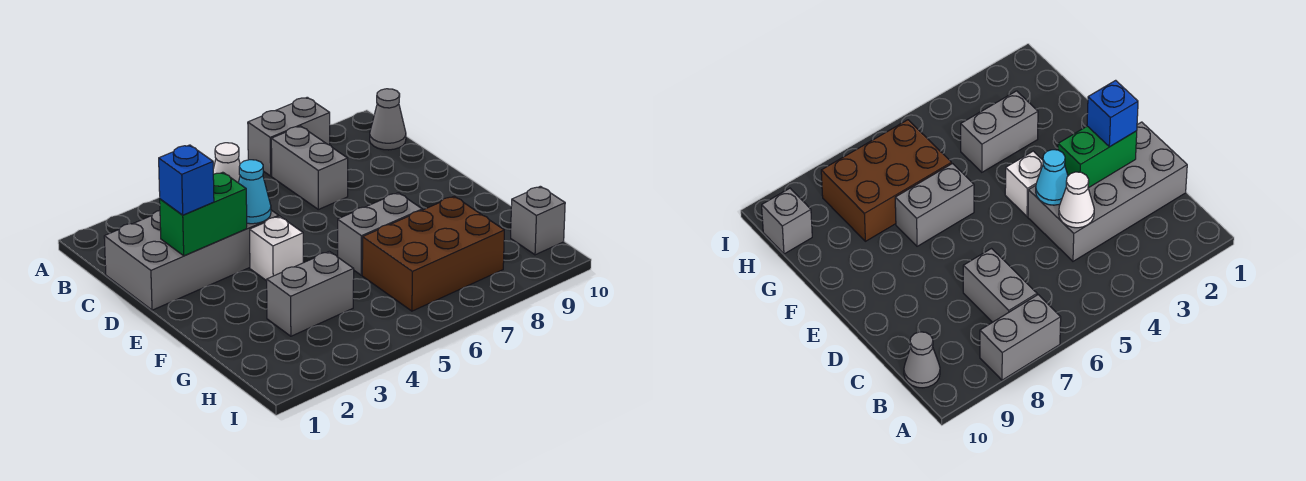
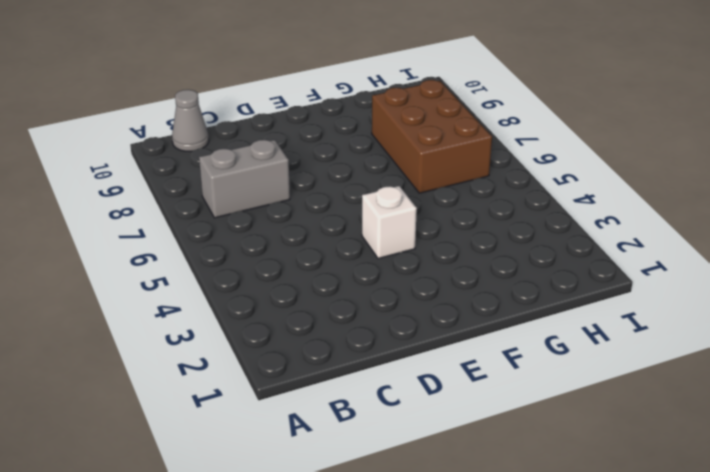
none -> grey brick A7:A8 level 1
none -> grey brick C1:D4 level 1
none -> grey brick F6:F7 level 1

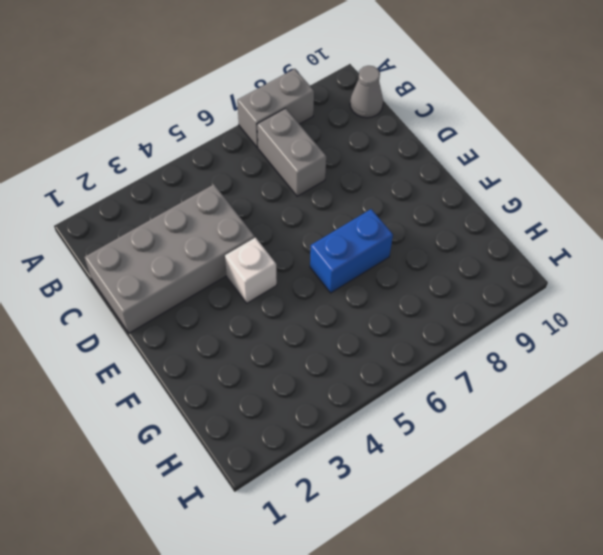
blue brick F6:F7 level 1 -> grey brick F6:F7 level 1
none -> grey brick G3:G4 level 1
none -> brown brick G6:H8 level 1
none -> grey brick H10 level 1

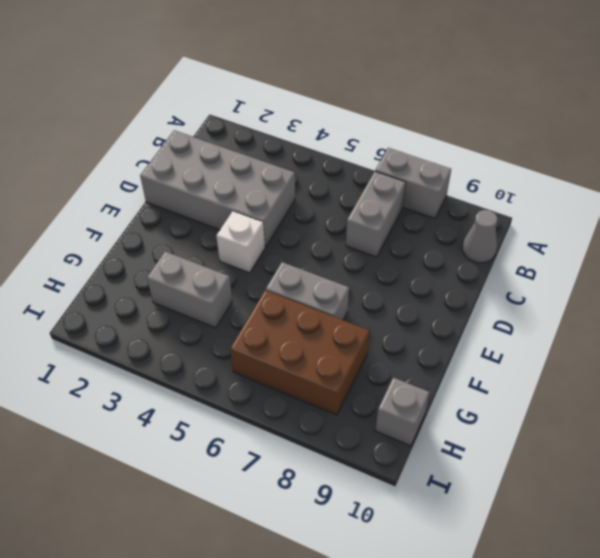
none -> white cone C4 level 2
none -> green brick D2:D3 level 2
none -> cyan cone D4 level 2

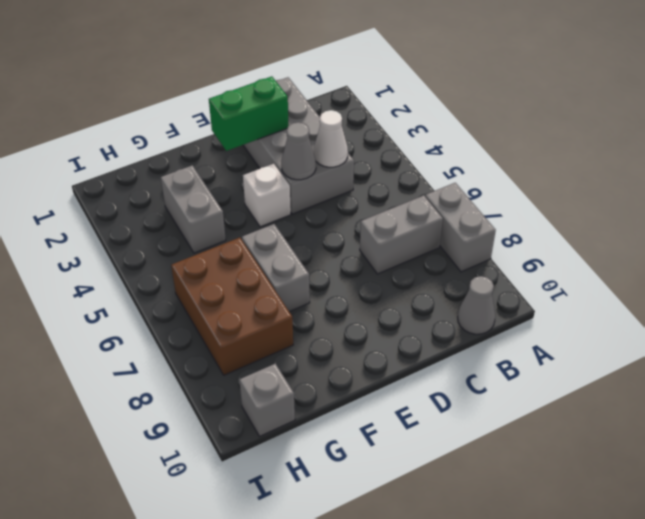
green brick D2:E2 level 2 -> green brick D2:D3 level 2
grey cone D4 level 2 -> cyan cone D4 level 2
none -> blue brick D2 level 3

